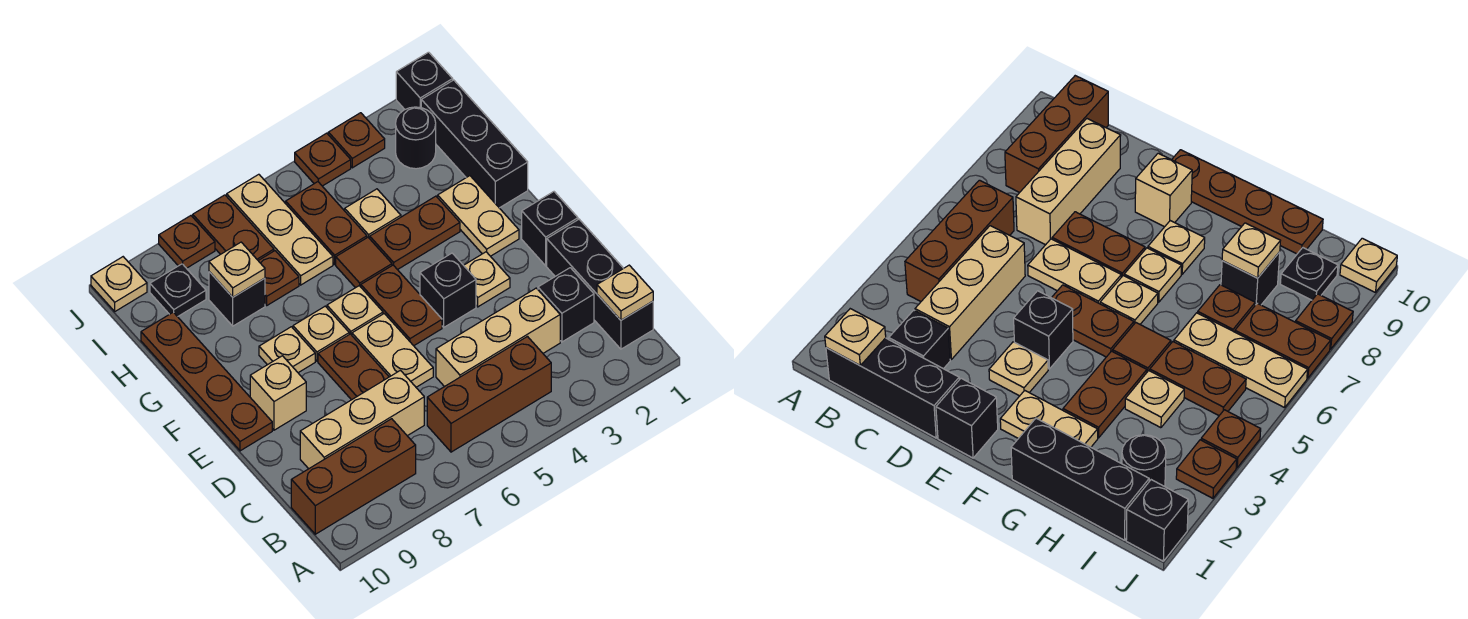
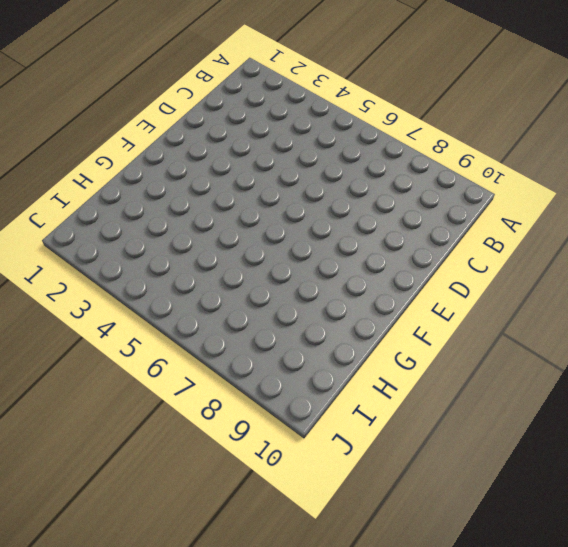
none -> black brick B1:D1 level 1
none -> brown brick B4:B6 level 1
none -> brown brick B8:B10 level 1
none -> black brick C2 level 1

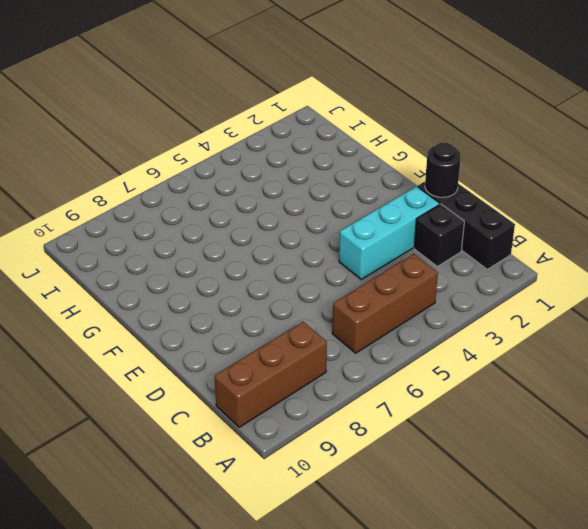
black round brick D1 level 2 -> black round brick I2 level 1
cyan brick D2:D4 level 1 -> none
none -> tan brick C3:C5 level 1
none -> tan brick C7:C9 level 1
none -> tan plate D6:E6 level 1
none -> brown plate D7:E7 level 1

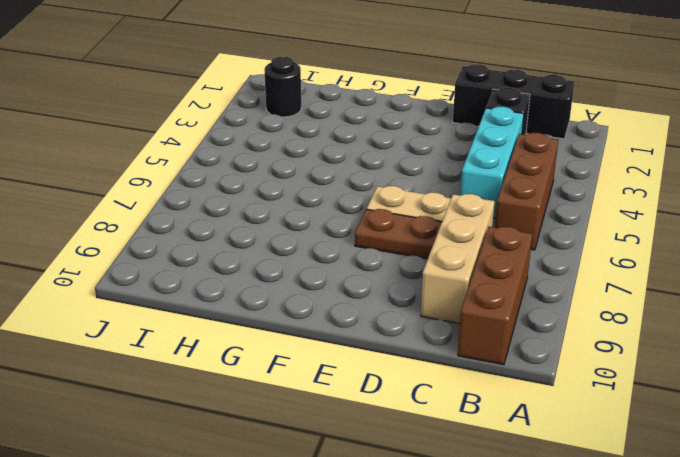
cyan brick C3:C5 level 1 -> tan brick C3:C5 level 1
none -> black brick E1 level 1
none -> tan plate E3 level 1
none -> black brick E4 level 1
none -> brown plate E5:F5 level 1

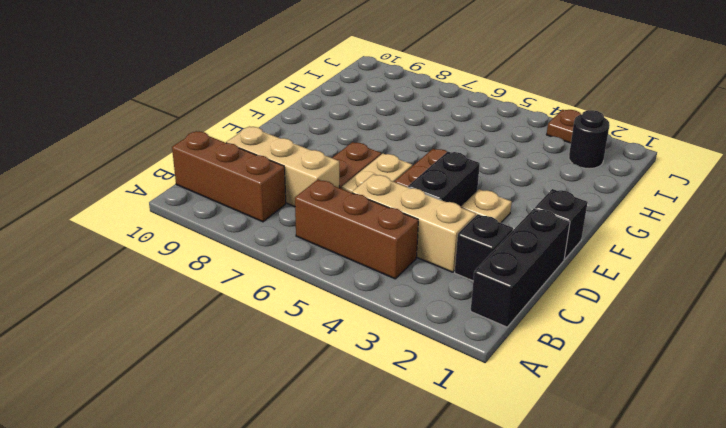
black brick D4:E4 level 1 -> black brick E4 level 1
none -> tan brick E9 level 1
none -> brown plate E10:H10 level 1
none -> tan plate F2:G2 level 1
none -> tan plate F6 level 1

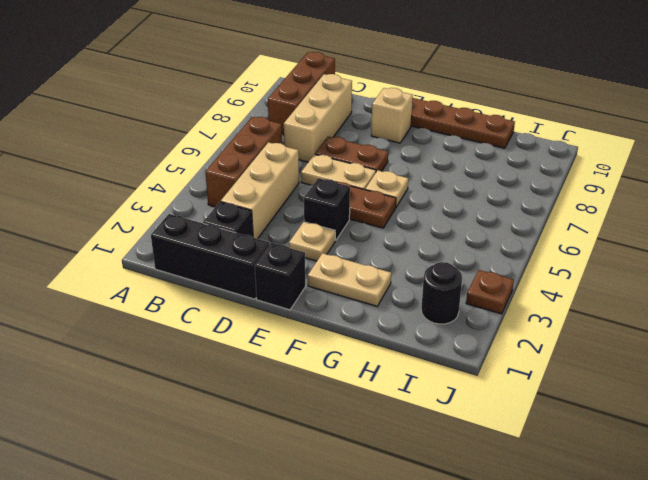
none -> tan plate F7 level 1
none -> tan plate F8 level 1
none -> black brick G1:I1 level 1
none -> brown plate G3:G4 level 1

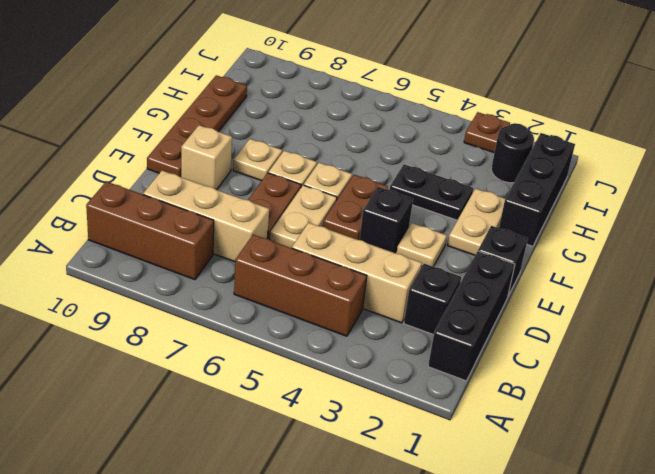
black plate G3:G4 level 1 -> brown plate G3:G4 level 1
none -> brown tile G5 level 1
none -> tan plate H4 level 1
none -> brown plate H5:I5 level 1
none -> tan plate H6:J6 level 1

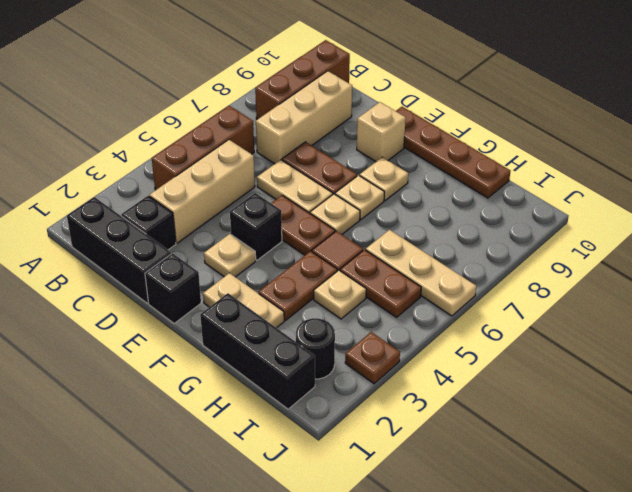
none -> brown plate H7 level 1
none -> black brick H8 level 1
none -> brown plate I7:J7 level 1
none -> black plate I9 level 1

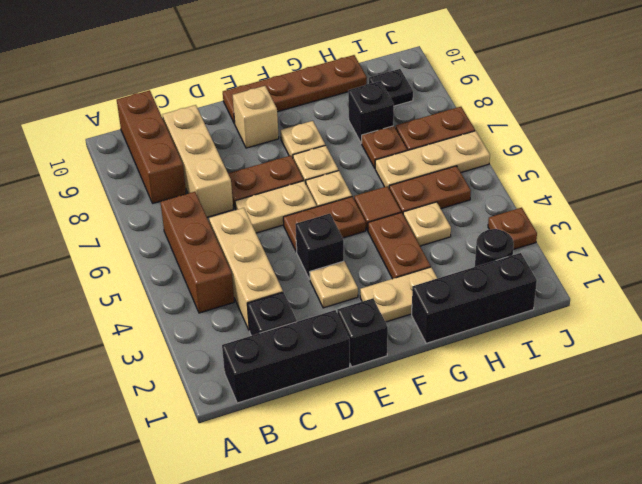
none -> black brick J1 level 1
none -> brown plate J4 level 1
none -> brown plate J8 level 1
none -> tan plate J10 level 1

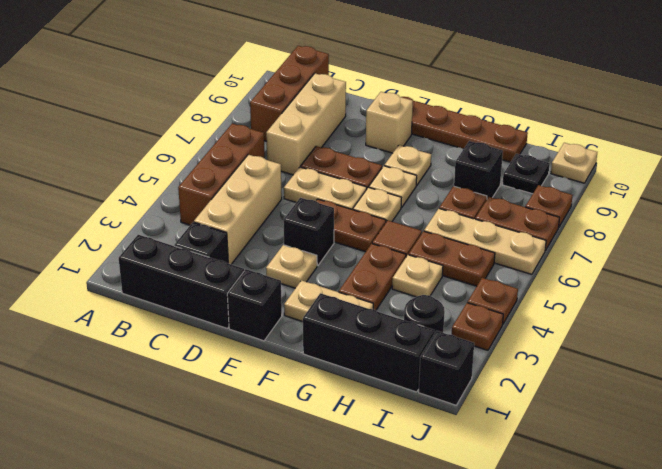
none -> tan plate B1 level 2
none -> tan plate H8 level 2

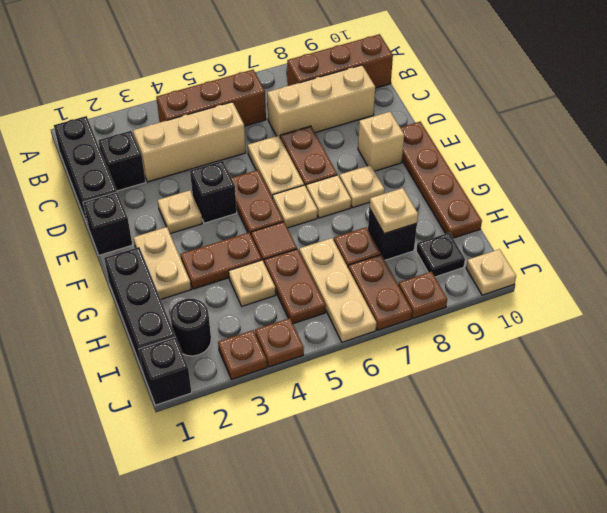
none -> tan plate B1 level 2

